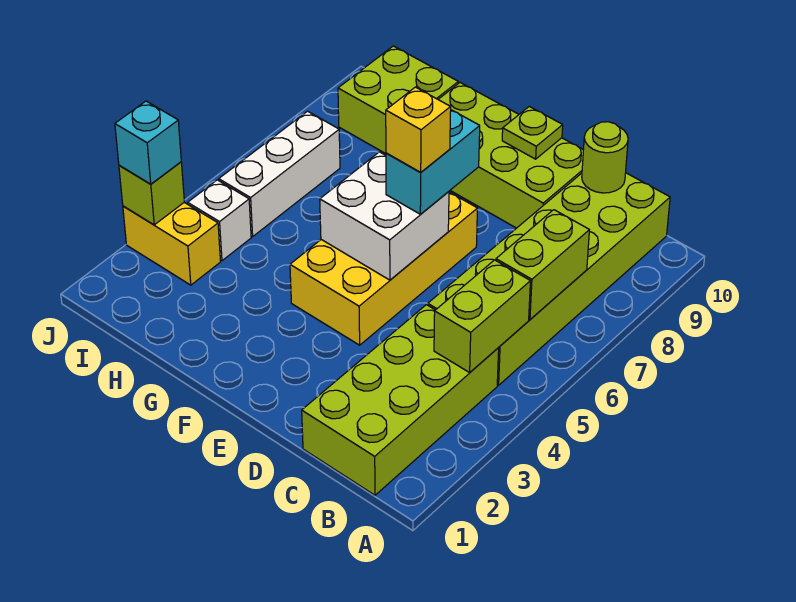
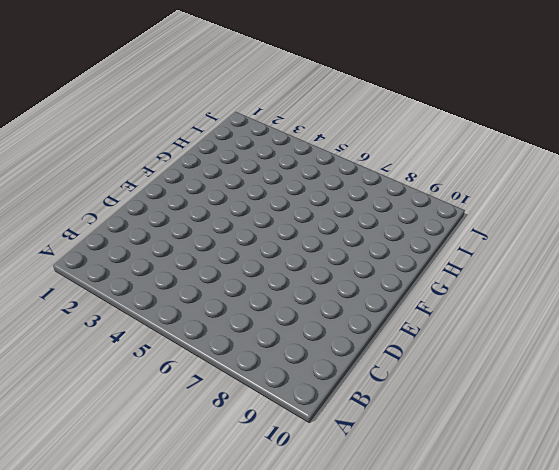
none -> lime brick B1:C4 level 1
none -> lime brick B5:C10 level 1
none -> lime brick D9:G10 level 1

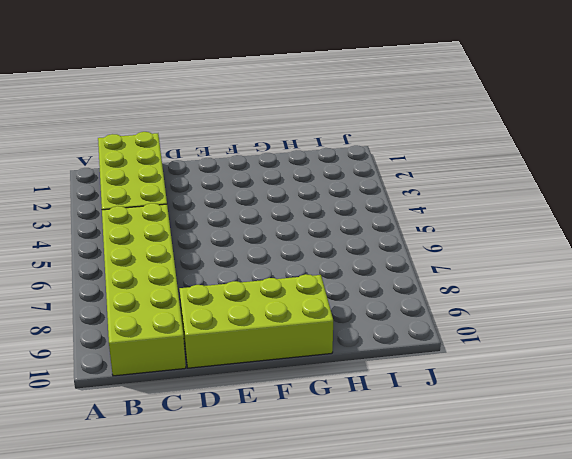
none -> yellow brick E4:F7 level 1
none -> lime brick H9:I10 level 1
none -> yellow brick I3:J3 level 1

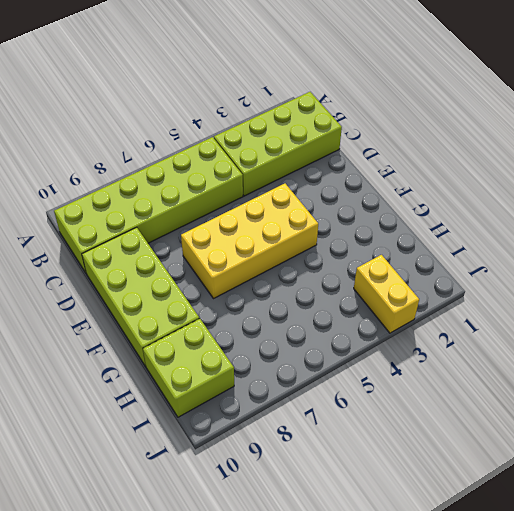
none -> white brick I4 level 1
none -> white brick I5:I7 level 1
none -> lime brick B4:B5 level 2

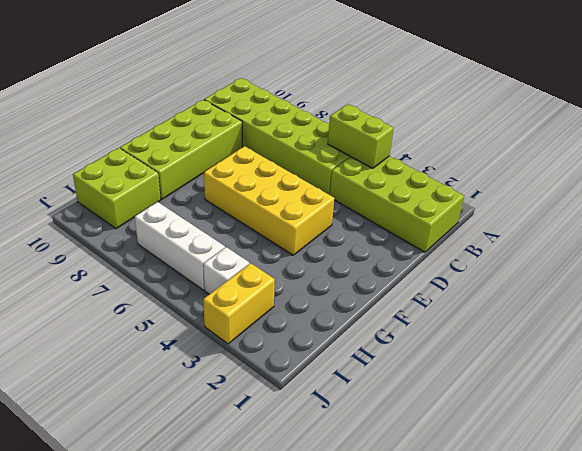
none -> lime brick B6:B7 level 2
none -> lime round brick C10 level 2
none -> white brick E5:F6 level 2

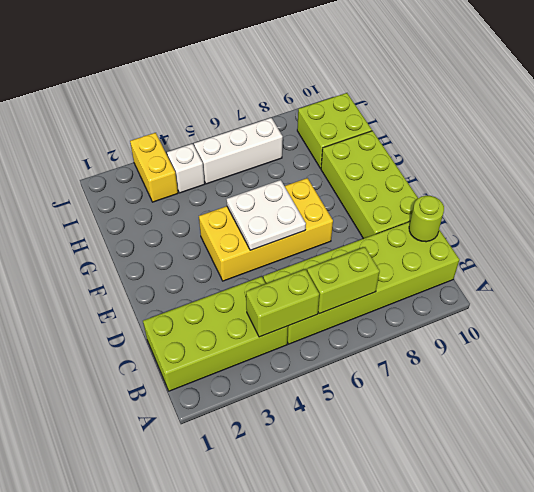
white plate E5:F6 level 2 -> white brick E5:F6 level 2
none -> lime plate E10 level 2
none -> lime brick J3 level 2
none -> cyan brick E6:E7 level 3

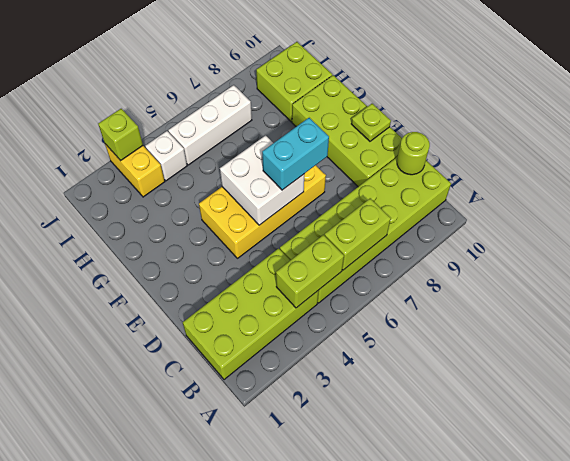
none -> cyan brick J3 level 3
none -> yellow brick E6 level 4

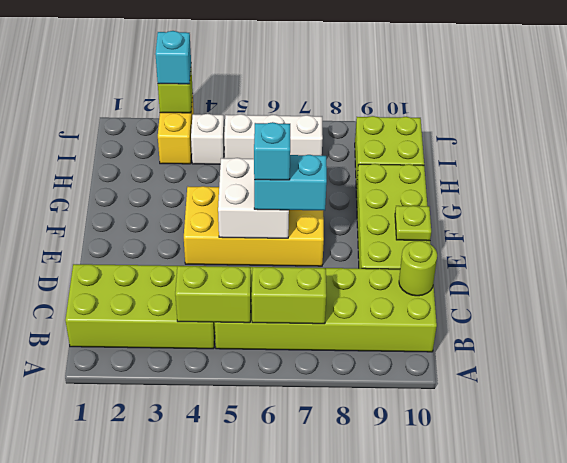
cyan brick E6 level 4 -> yellow brick E6 level 4

